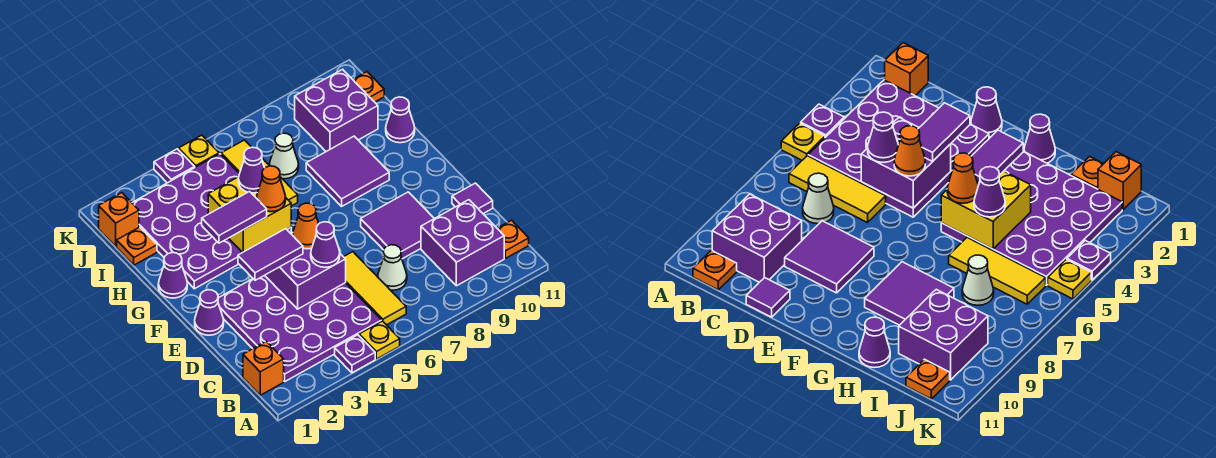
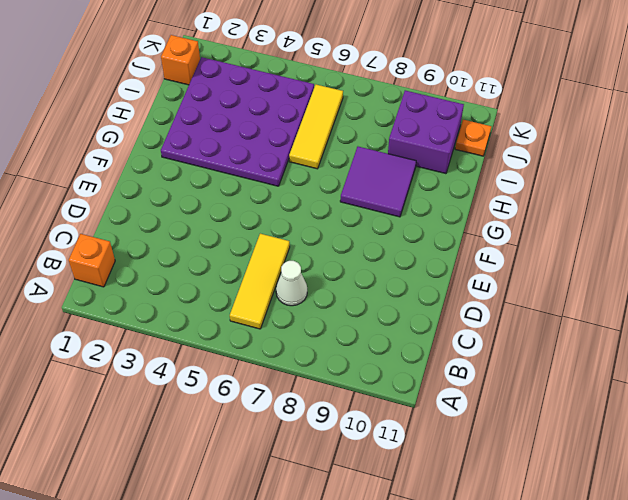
none -> purple plate A4 level 1
none -> yellow plate A5 level 1
none -> purple plate B2:E5 level 1
none -> purple brick B9:C10 level 1

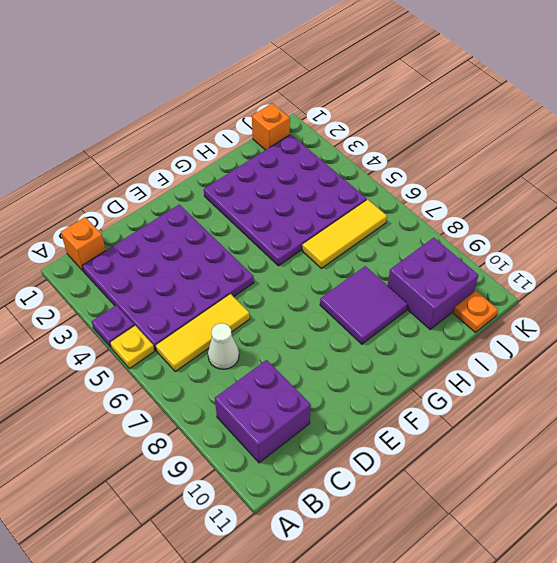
none -> orange plate B11 level 1
none -> purple tile D8:E9 level 1
none -> purple tile D11 level 1
none -> purple cone E1 level 1

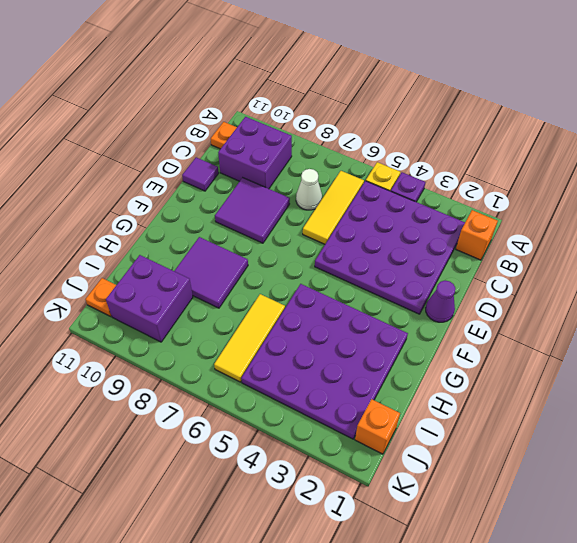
none -> purple cone G1 level 1
none -> purple cone H11 level 1
none -> orange plate I1 level 1
none -> white cone I7 level 1

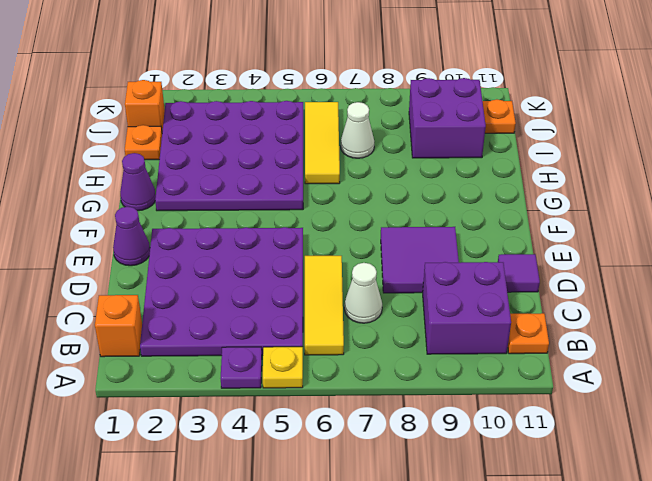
none -> purple tile G8:H9 level 1
none -> purple cone H11 level 1
none -> purple plate K4 level 1
none -> yellow plate K5 level 1

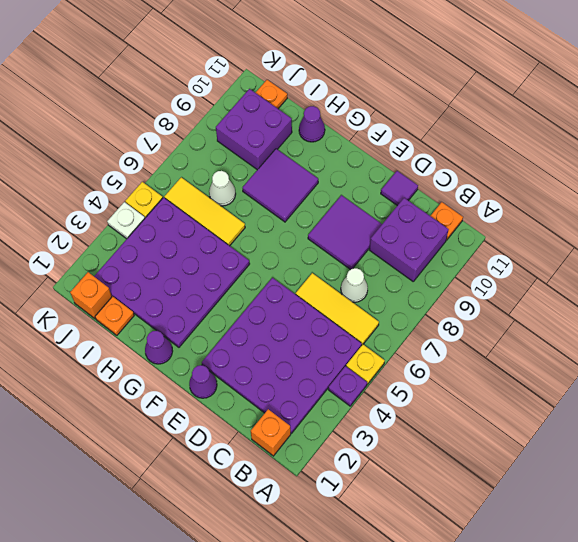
white plate K4 level 1 -> purple plate K4 level 1
none -> purple brick D4:E5 level 2
none -> yellow brick G4:H5 level 2
none -> purple cone D5 level 3
none -> purple tile E3:E4 level 3

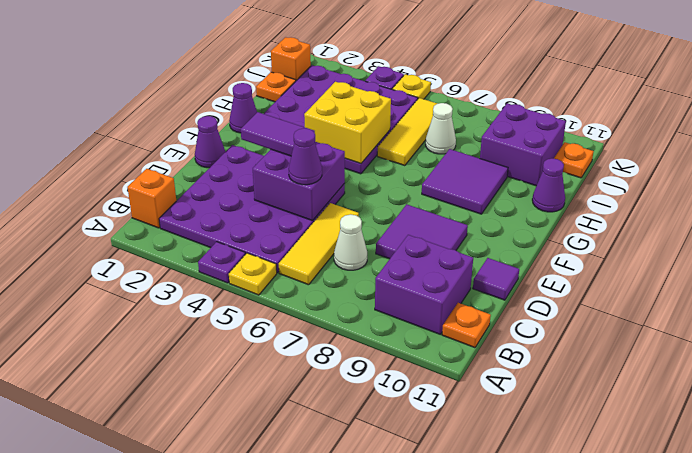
none -> orange cone E5 level 3
none -> purple tile G3:G4 level 3
none -> orange cone G5 level 3
none -> purple cone H5 level 3

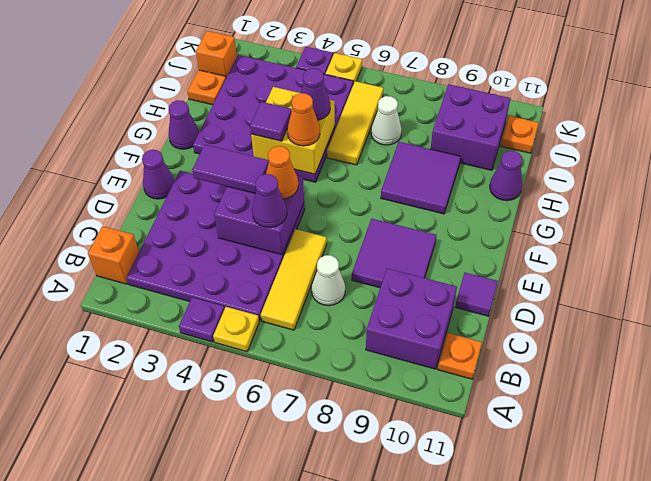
purple tile G4 level 3 -> purple tile G3:G4 level 3

